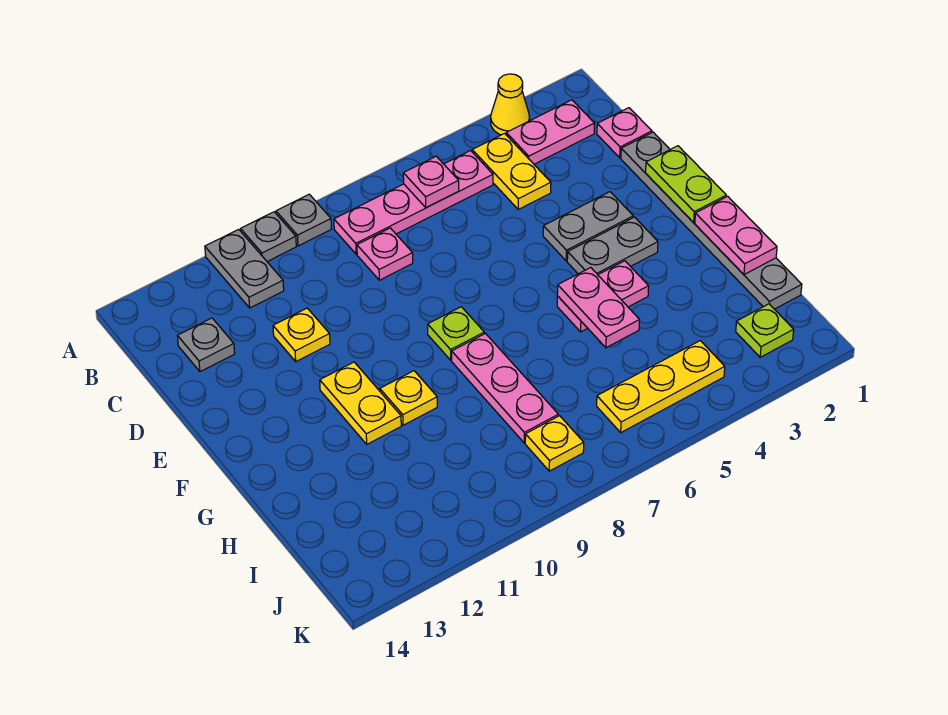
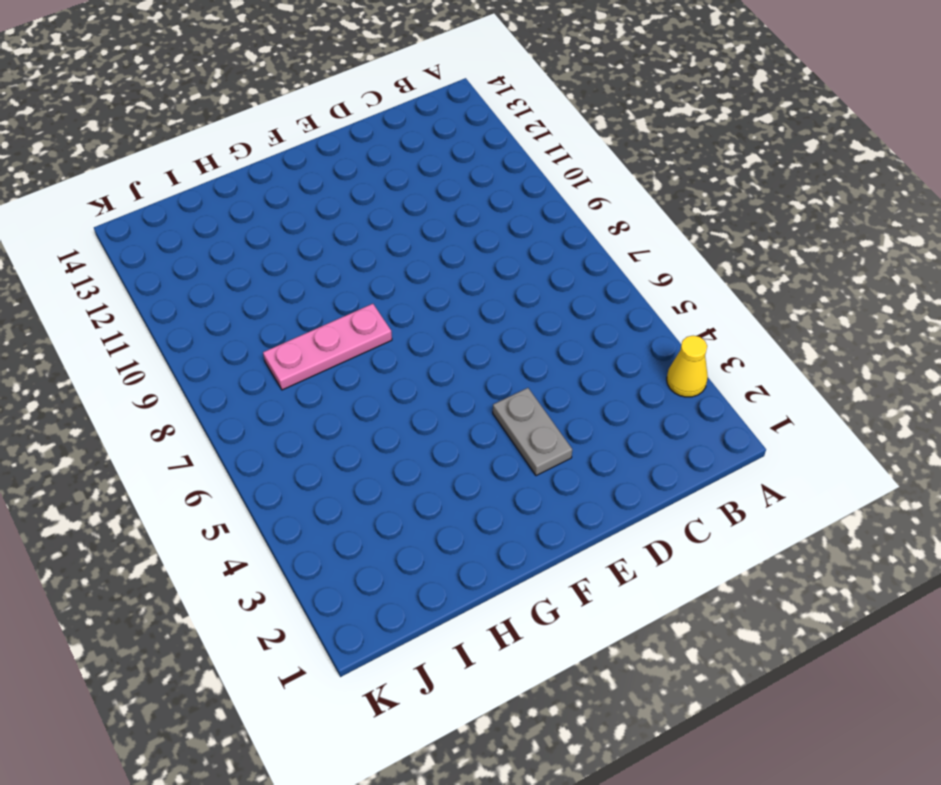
none -> grey plate A9 level 1
none -> grey plate A10 level 1
none -> grey plate A11:B11 level 1

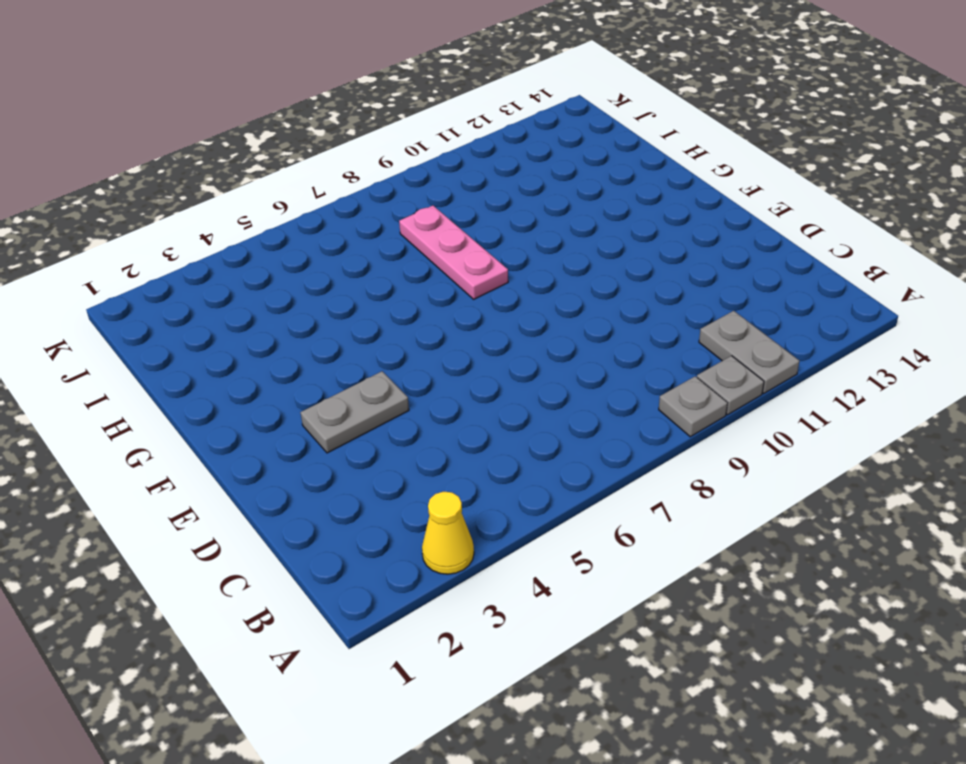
none -> pink plate B2:B3 level 1
none -> yellow plate B4:C4 level 1
none -> pink plate B5:B8 level 1

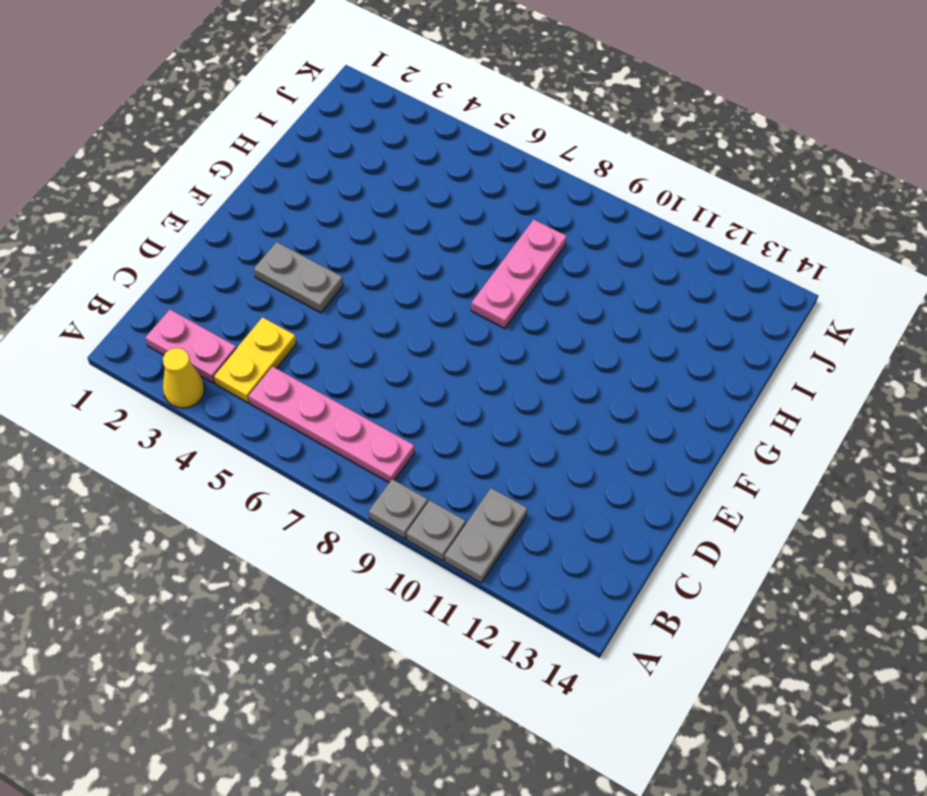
none -> pink plate C1 level 1
none -> pink plate C8 level 1
none -> grey plate C13 level 1

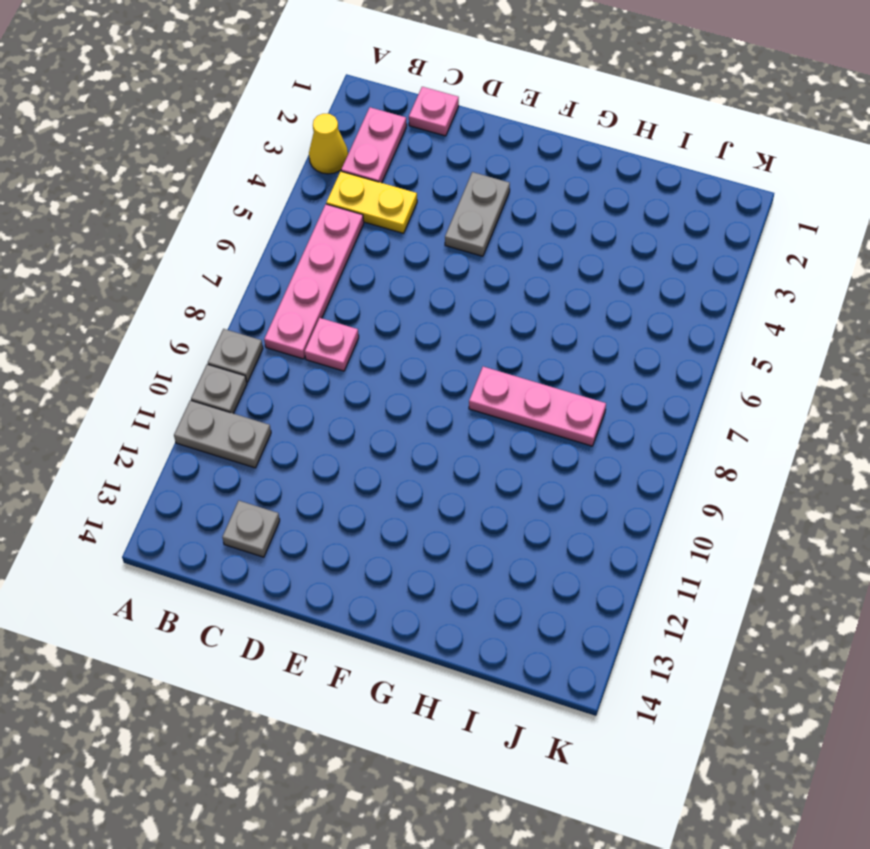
none -> grey plate D1:I1 level 1
none -> yellow plate D11 level 1
none -> grey plate F3:F4 level 1

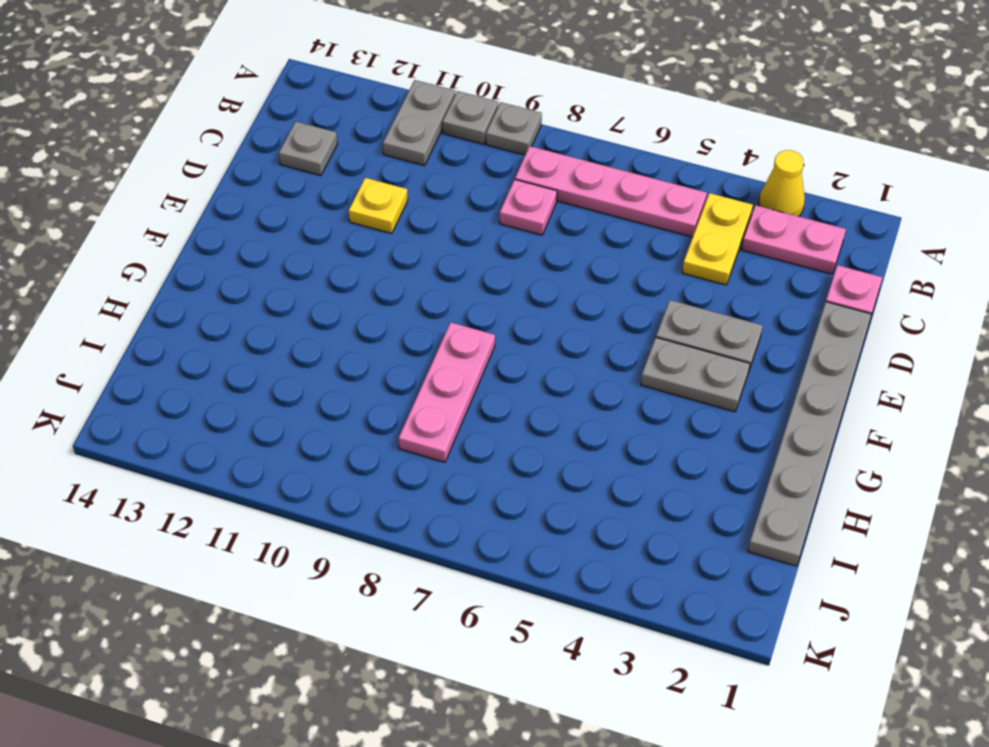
none -> lime plate F8 level 1
none -> yellow plate F11:G11 level 1
none -> pink plate G4:G5 level 1

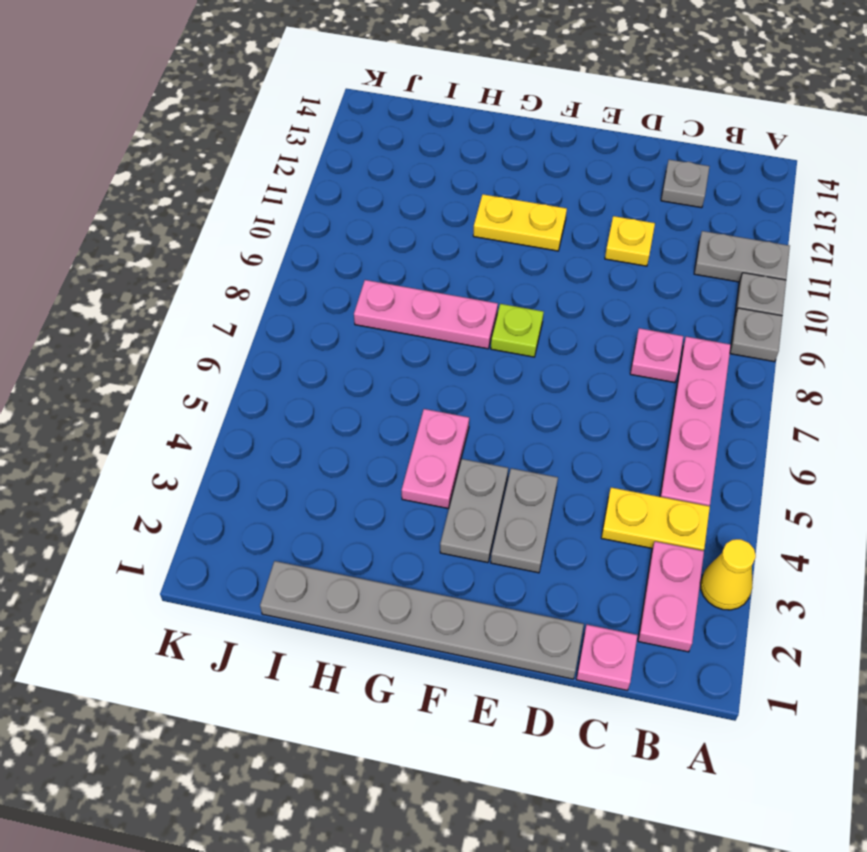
none -> yellow plate G10 level 1
none -> lime plate J2 level 1
none -> yellow plate J4:J6 level 1

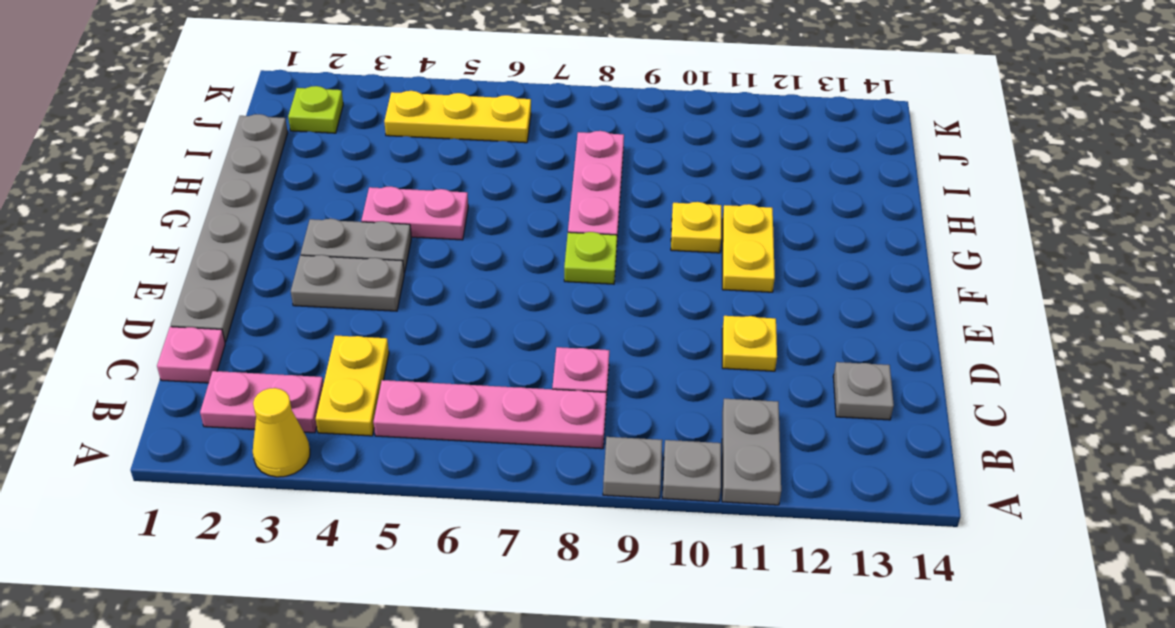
none -> yellow plate J8 level 1
none -> pink plate B6 level 2
none -> lime plate E1:F1 level 2

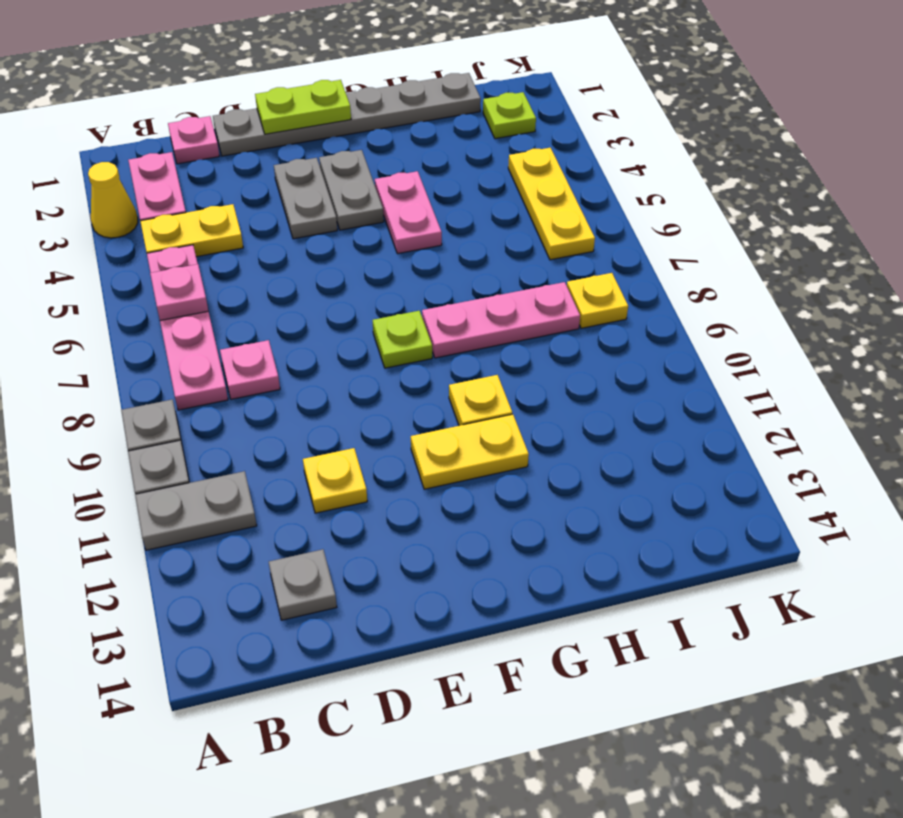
none -> pink plate G1:H1 level 2
none -> pink plate G5:H5 level 2

